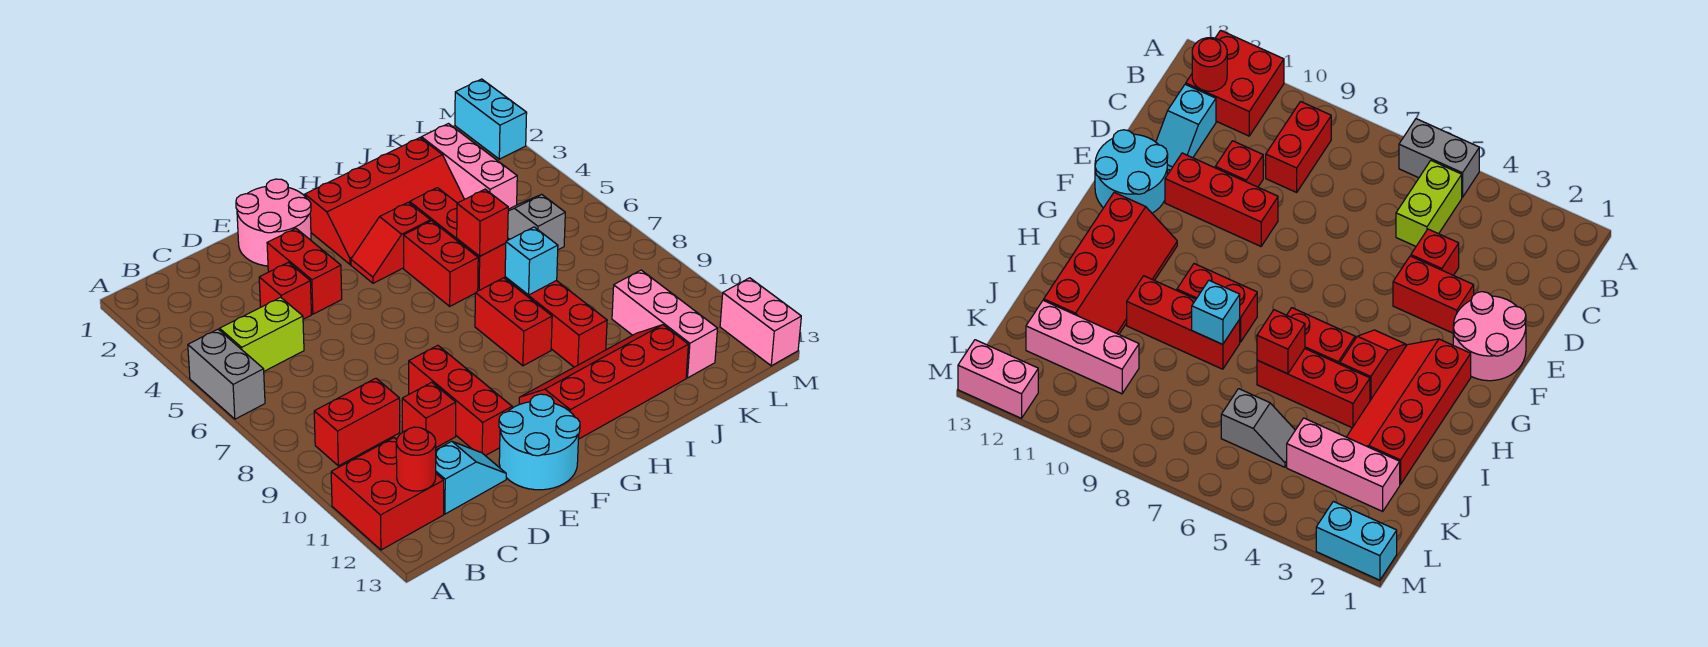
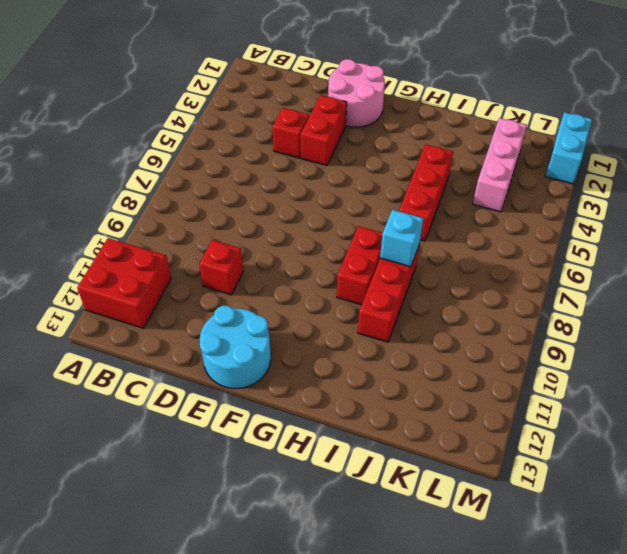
none -> grey brick A5:A6 level 1
none -> lime brick B5:C5 level 1
none -> red brick B9:C9 level 1

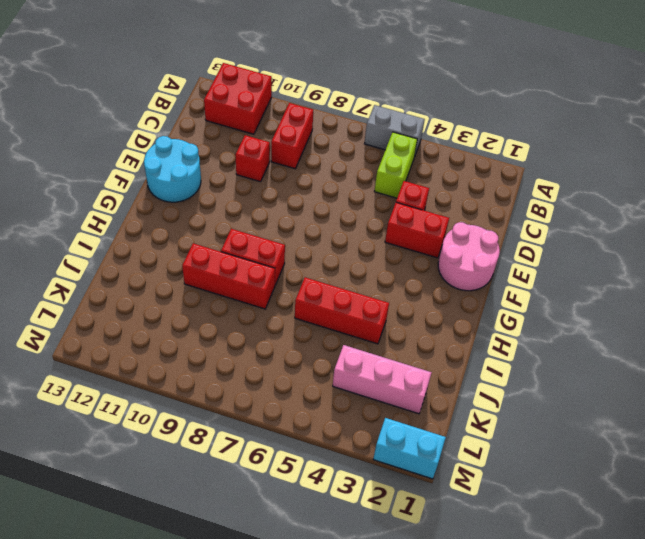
none -> cyan slope C12:D12 level 1 top C
none -> red brick E9:E11 level 1
none -> red slope G2:J3 level 1 top 2

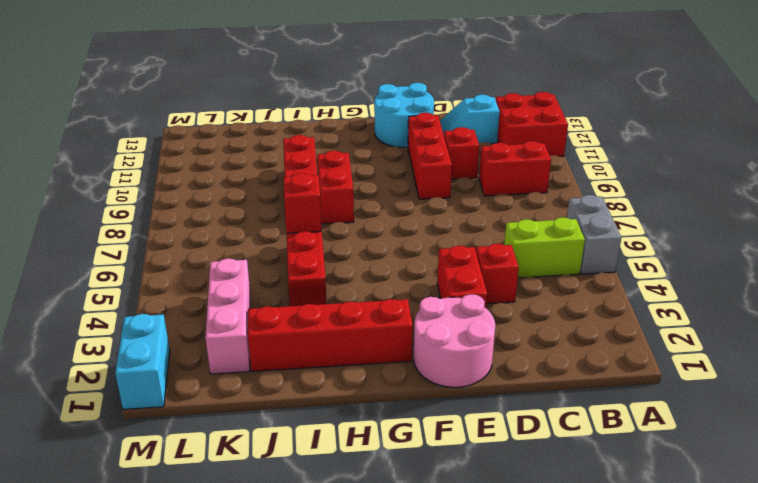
none -> red slope G4:H4 level 1 top H
none -> red slope G11:J12 level 1 top 12
none -> red brick H5:H6 level 1

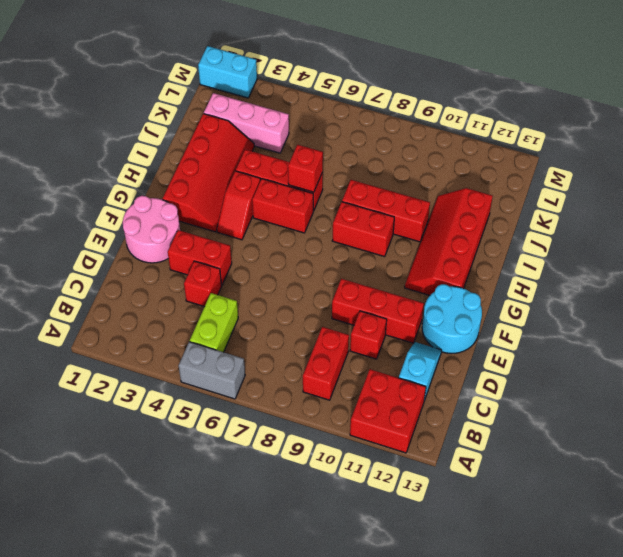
none -> grey slope K5:K6 level 1 top 6
none -> pink brick K10:K12 level 1
none -> pink brick M12:M13 level 1

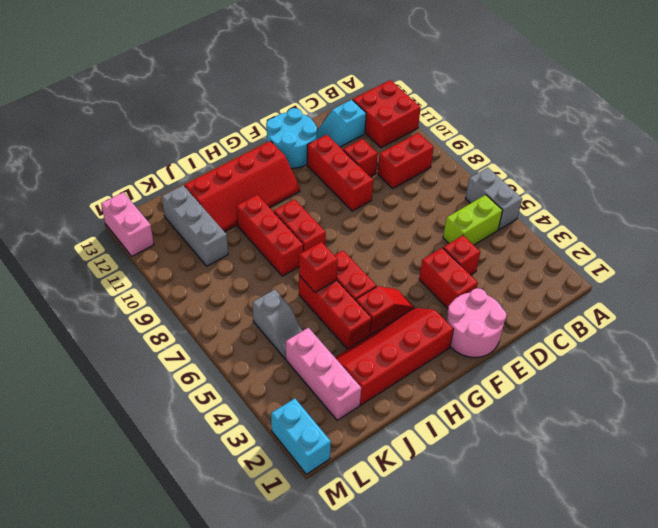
grey brick K10:K12 level 1 -> pink brick K10:K12 level 1
none -> red round brick B12 level 2
none -> cyan brick I8 level 2

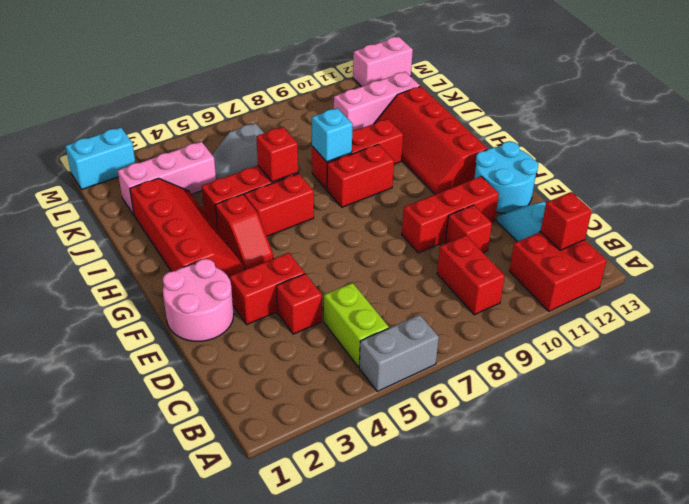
red brick B12 level 2 -> red round brick B12 level 2

